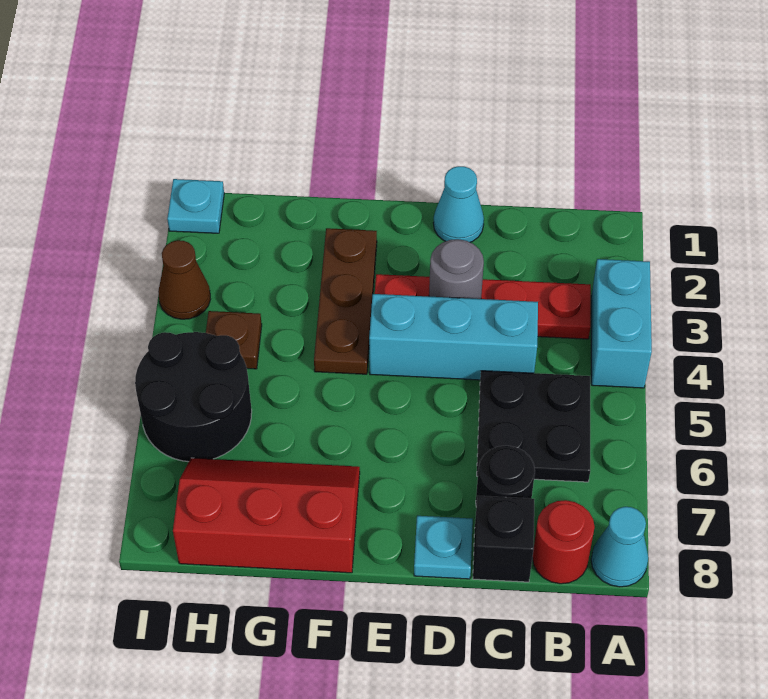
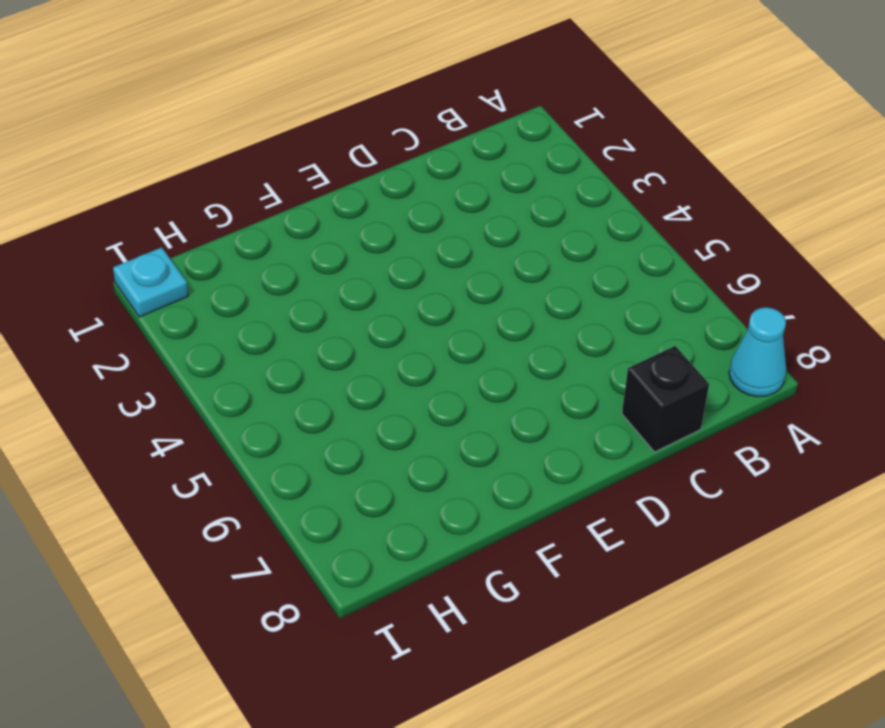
none -> cyan brick A3:A4 level 1
none -> red plate B3:E3 level 1
none -> black plate B5:C6 level 1

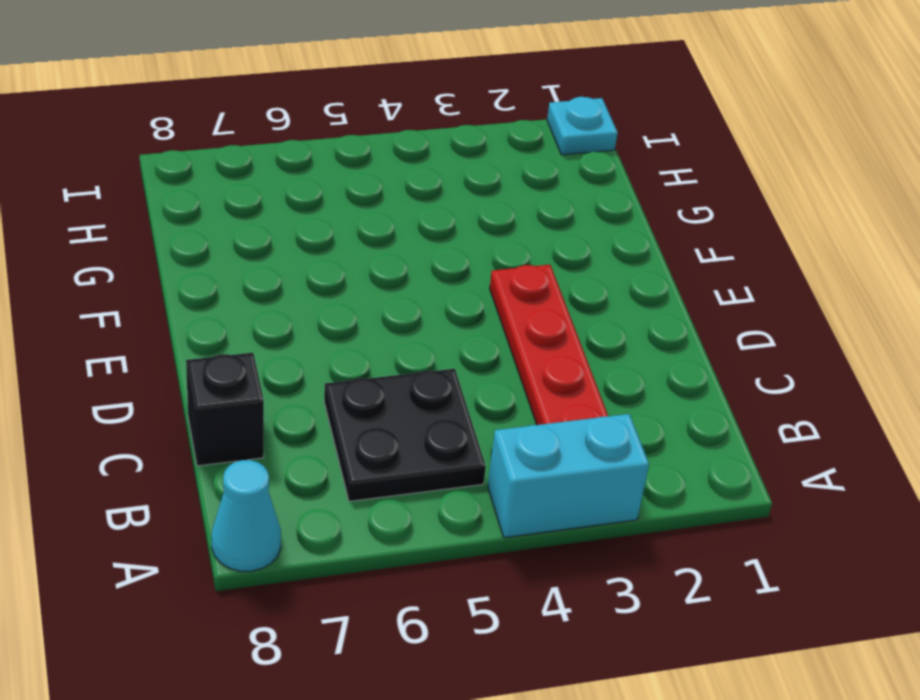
none -> red round brick B8 level 1
none -> cyan brick C4:E4 level 1
none -> black round brick C7 level 1

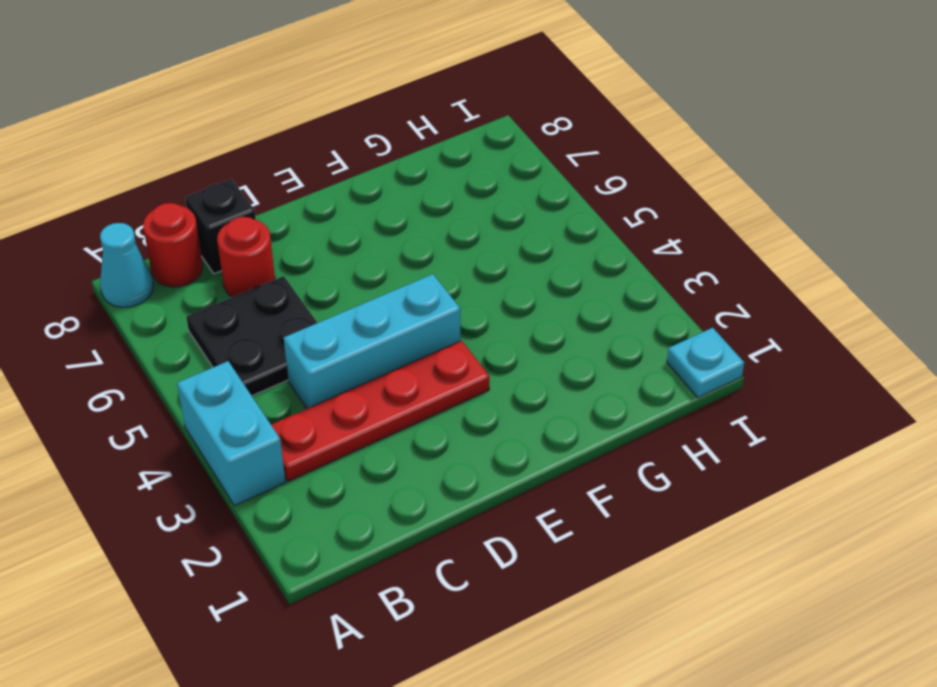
red round brick C7 level 1 -> black round brick C7 level 1
none -> cyan cone D1 level 1
none -> cyan plate D8 level 1
none -> brown plate F2:F4 level 1

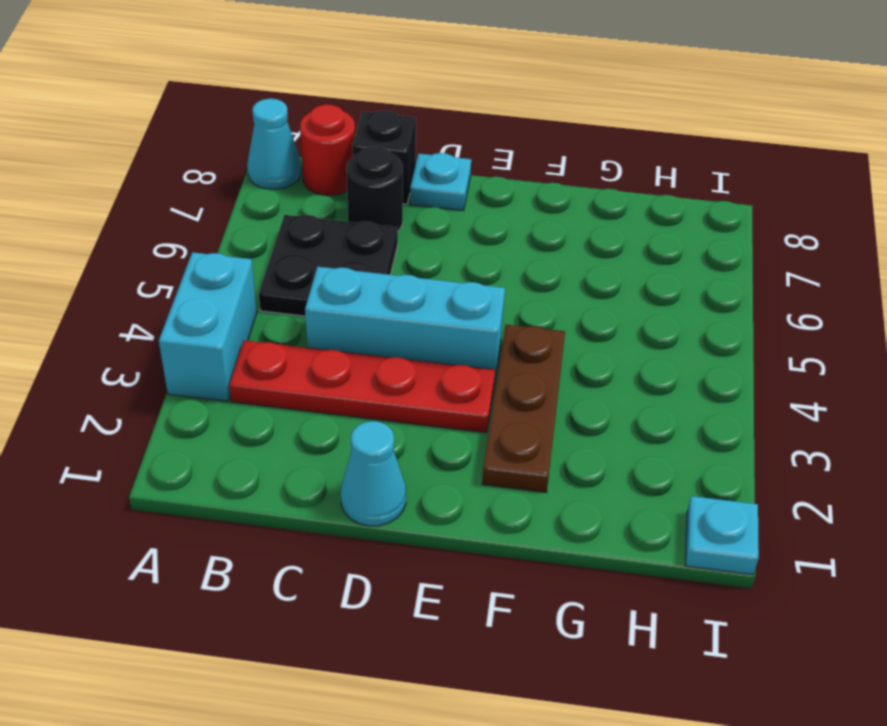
none -> red slope F7:H8 level 1 top 8
none -> brown plate H4 level 1
none -> black round brick H5:I6 level 1

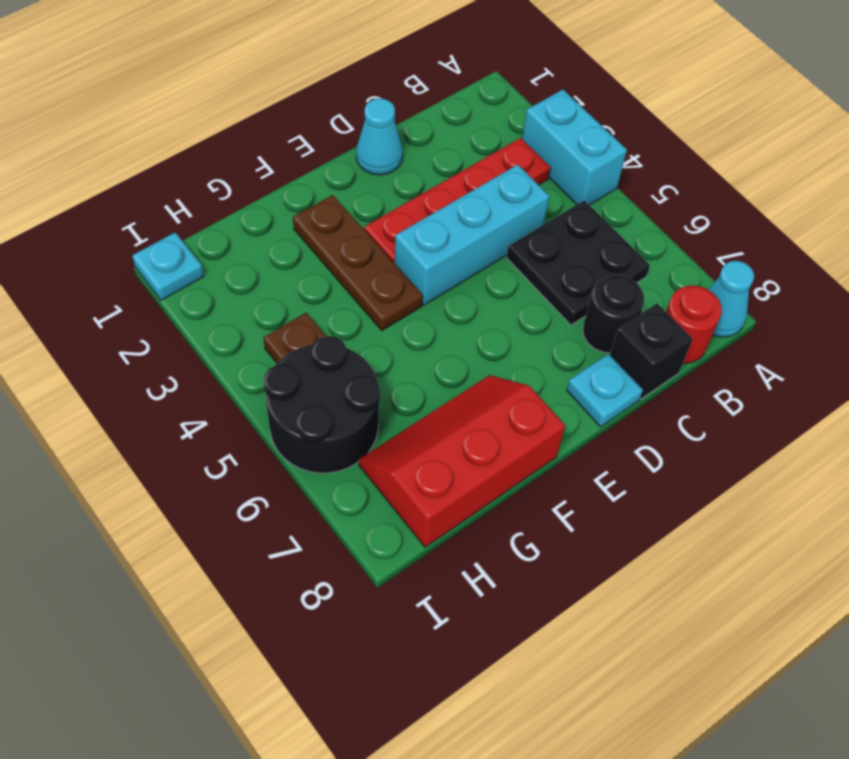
none -> brown cone I3 level 1
none -> grey round brick D3 level 2

